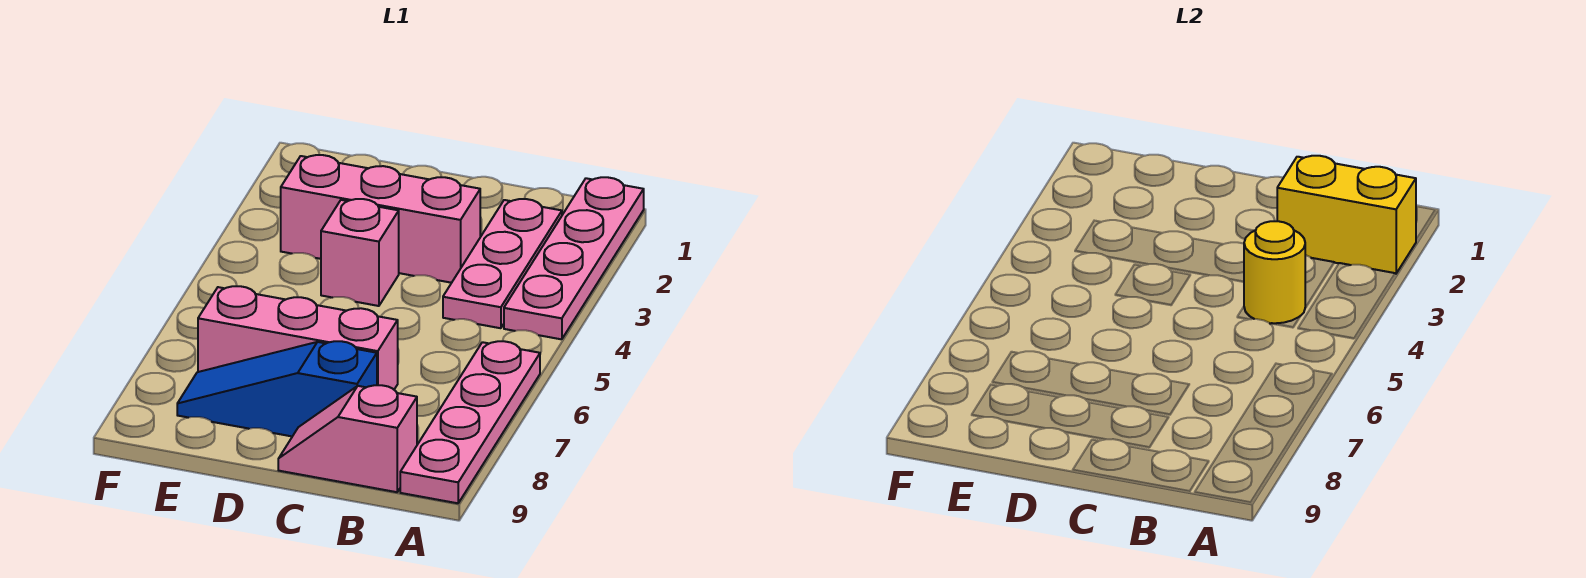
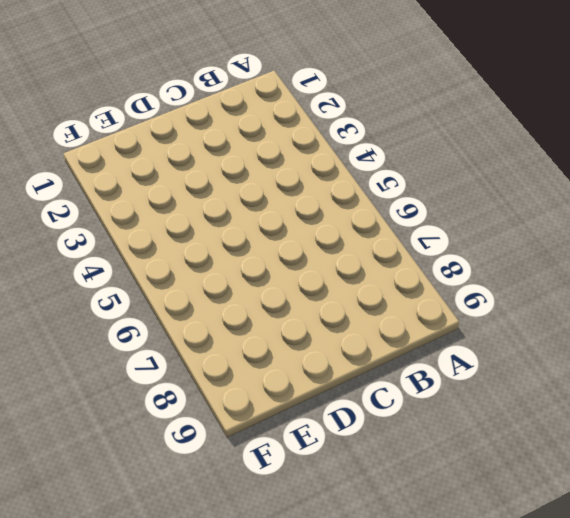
none -> pink plate A1:A4 level 1
none -> pink plate A6:A9 level 1

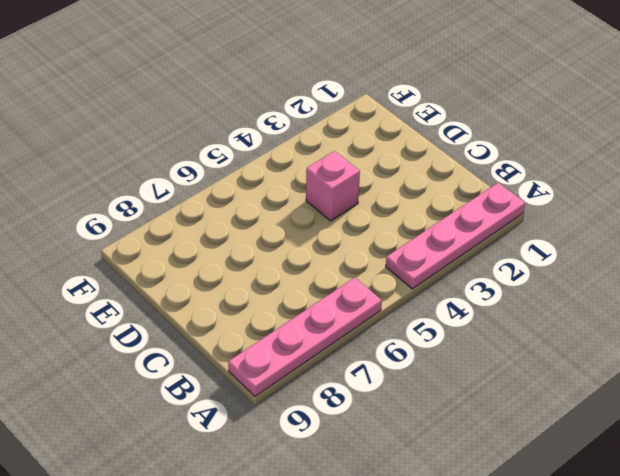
none -> pink plate B2:B4 level 1
none -> pink slope B9:C9 level 1 top B

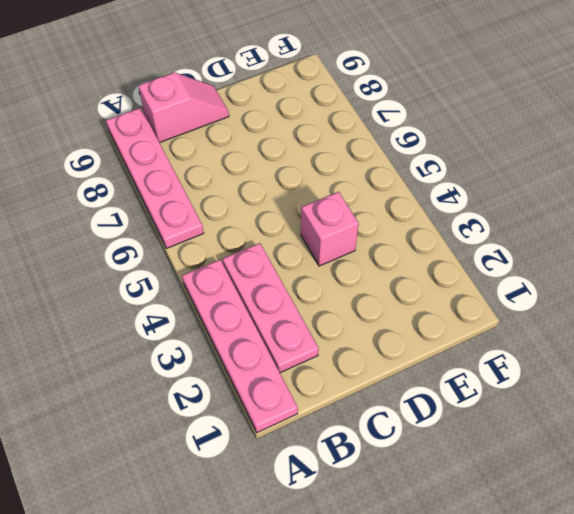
none -> pink brick C3:E3 level 1
none -> pink brick C7:E7 level 1

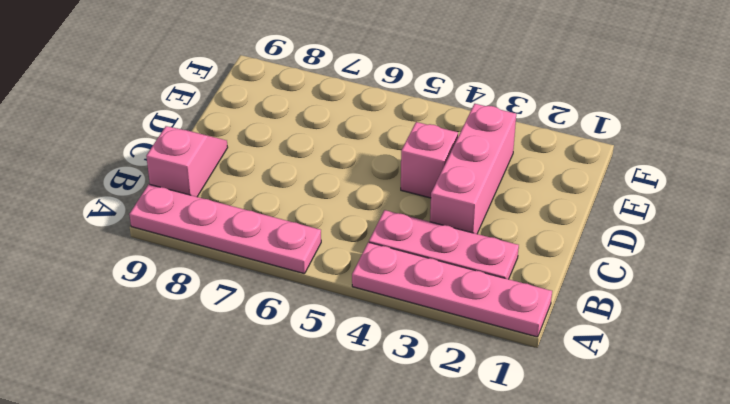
none -> pink brick C7:E7 level 1
none -> blue slope C8:E8 level 1 top C

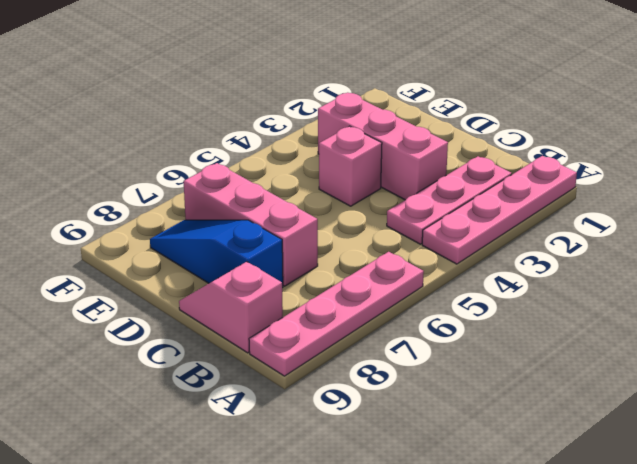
none -> yellow brick A2:B2 level 2
none -> yellow round brick B4 level 2

